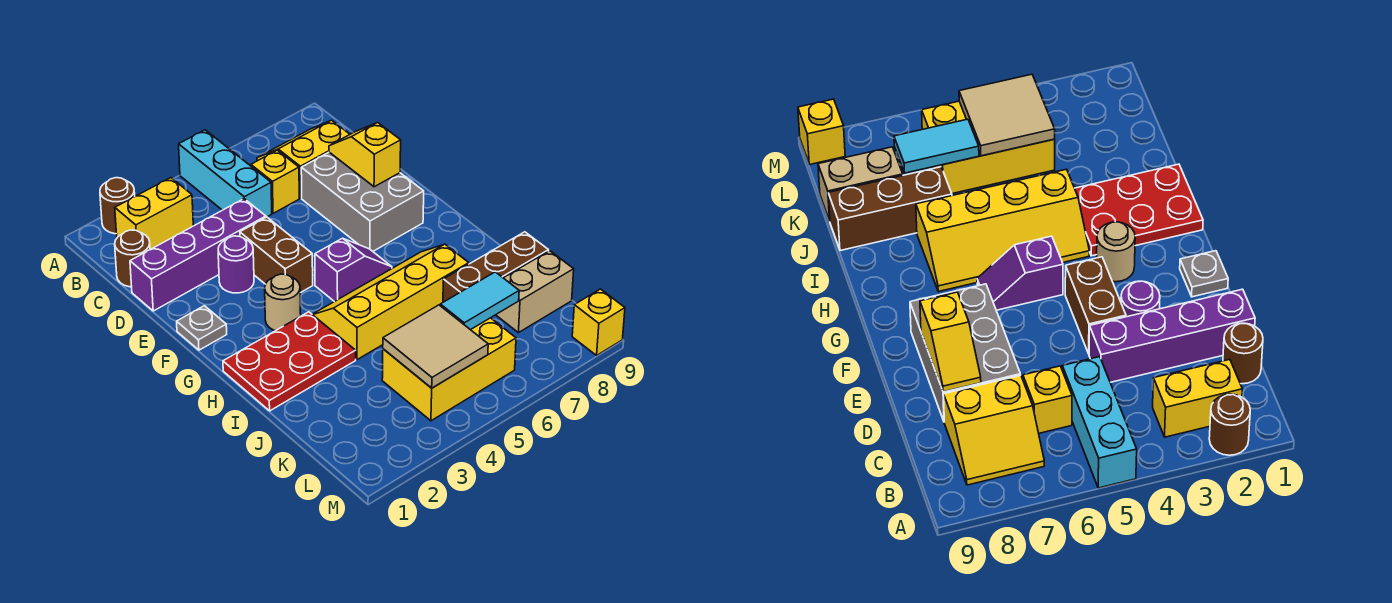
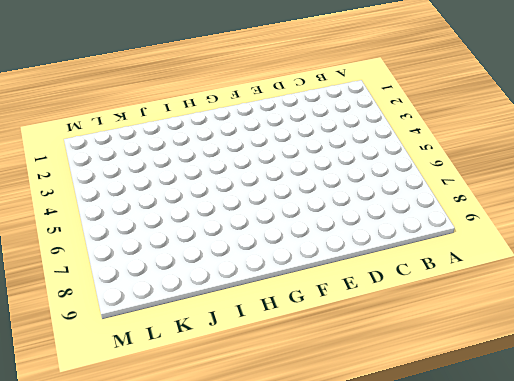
none -> brown round brick A2 level 1
none -> cyan brick A5:C5 level 1
none -> yellow brick B2:B3 level 1

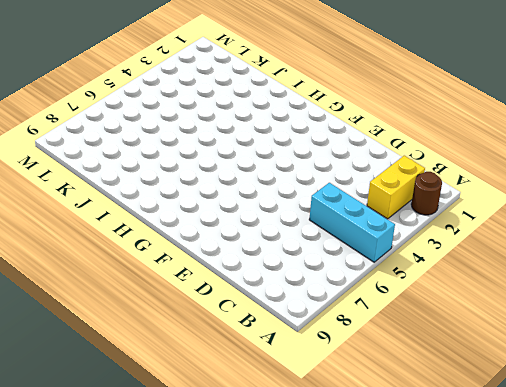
none -> yellow slope B7:C8 level 1 top C
none -> brown round brick C1 level 1
none -> yellow brick C6 level 1

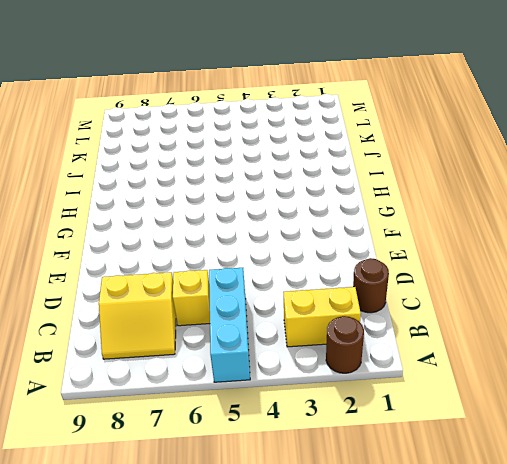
none -> purple brick D1:D4 level 1
none -> grey brick D7:F8 level 1
none -> purple round brick E3 level 1

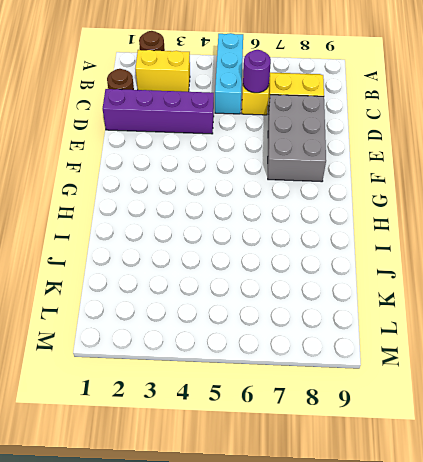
purple round brick C6 level 2 -> purple round brick E3 level 1
none -> brown brick E4:F4 level 1
none -> grey plate F1 level 1
none -> tan round brick G3 level 1

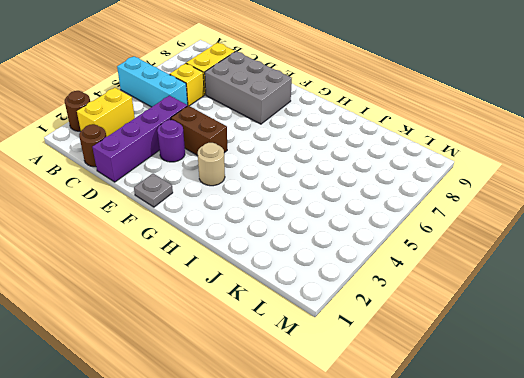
none -> purple slope G5:G6 level 1 top 5
none -> red plate H1:I3 level 1
none -> yellow slope H4:I7 level 1 top I

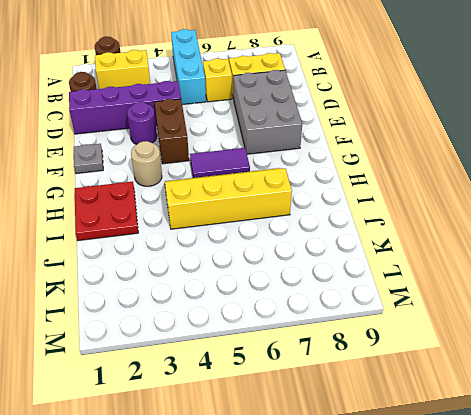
purple tile G5:G6 level 1 -> purple slope G5:G6 level 1 top 5
red plate H1:I2 level 1 -> red plate H1:I3 level 1
none -> brown brick J7:J9 level 1
none -> yellow brick K4:L6 level 1
none -> tan brick K8:K9 level 1

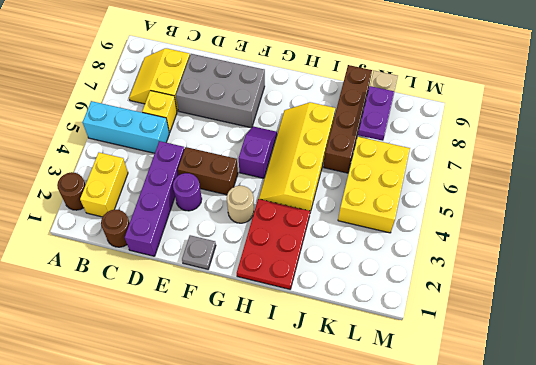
brown brick J6:J9 level 1 -> brown brick J7:J9 level 1
purple plate K7:K8 level 2 -> cyan tile K6:K7 level 2
none -> yellow brick M9 level 1
none -> yellow slope D8:E8 level 2 top E
none -> tan tile K4:L5 level 2

